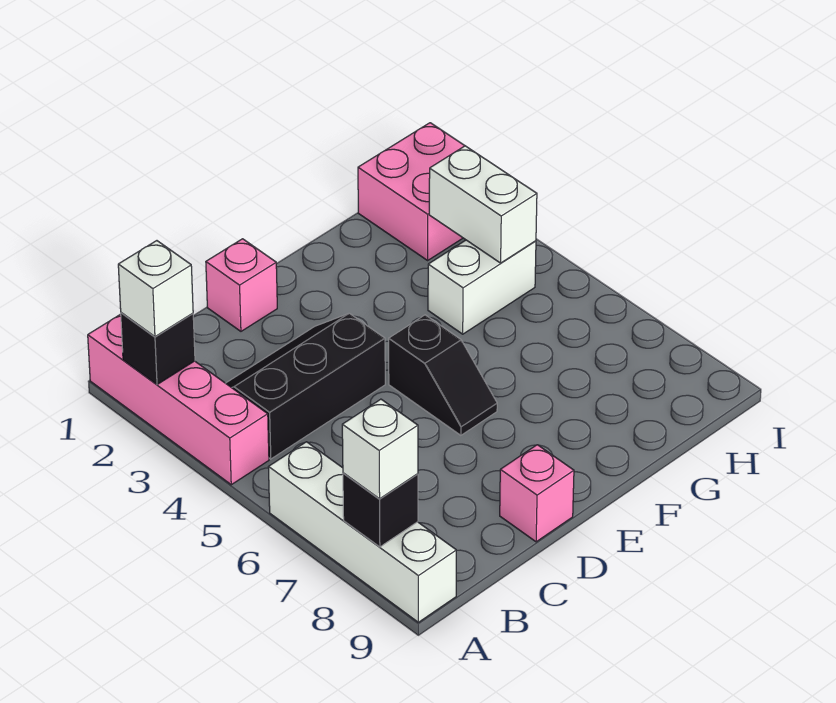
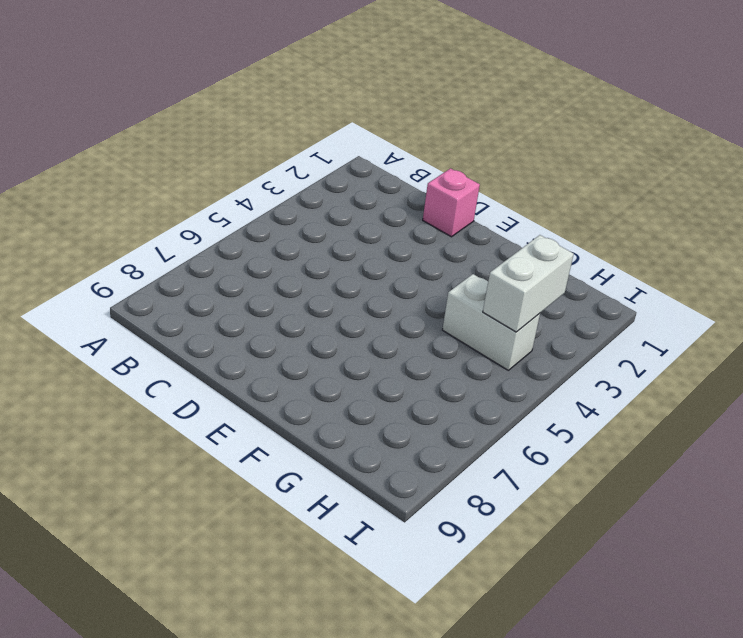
none -> pink brick A1:A4 level 1
none -> white brick A6:A9 level 1
none -> black slope B3:D4 level 1 top 4

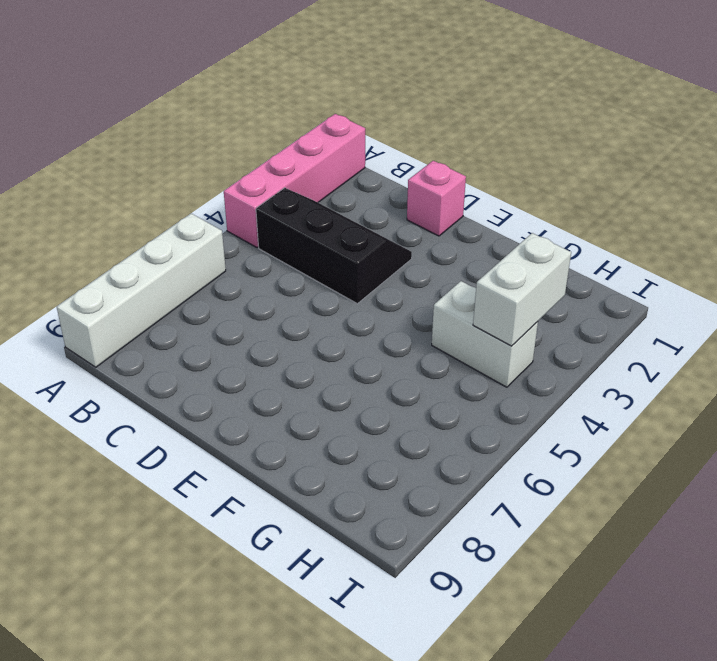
none -> pink brick D9 level 1
none -> black slope E5:E6 level 1 top 5
none -> pink brick H1:I2 level 1

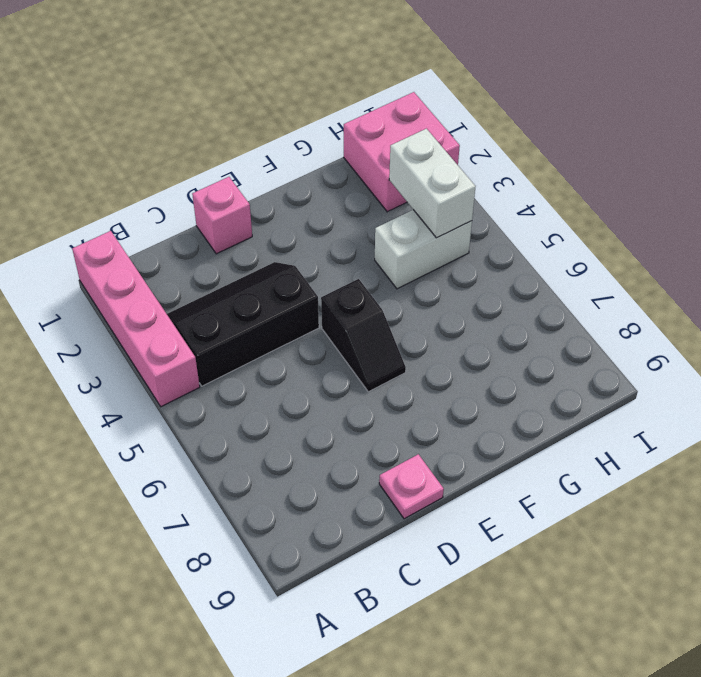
pink plate D9 level 1 -> pink brick D9 level 1
none -> white brick A6:A9 level 1
none -> black brick A2 level 2
none -> black brick A8 level 2

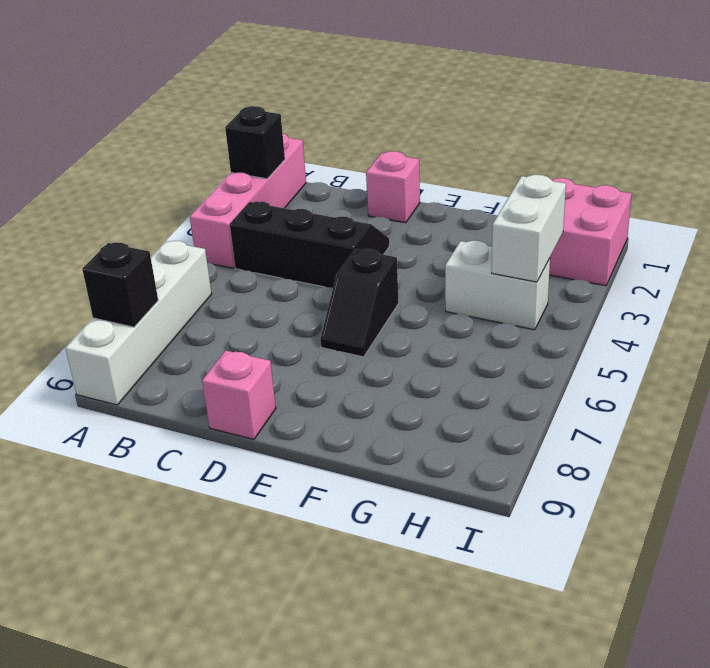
none -> white brick A2 level 3
none -> white brick A8 level 3

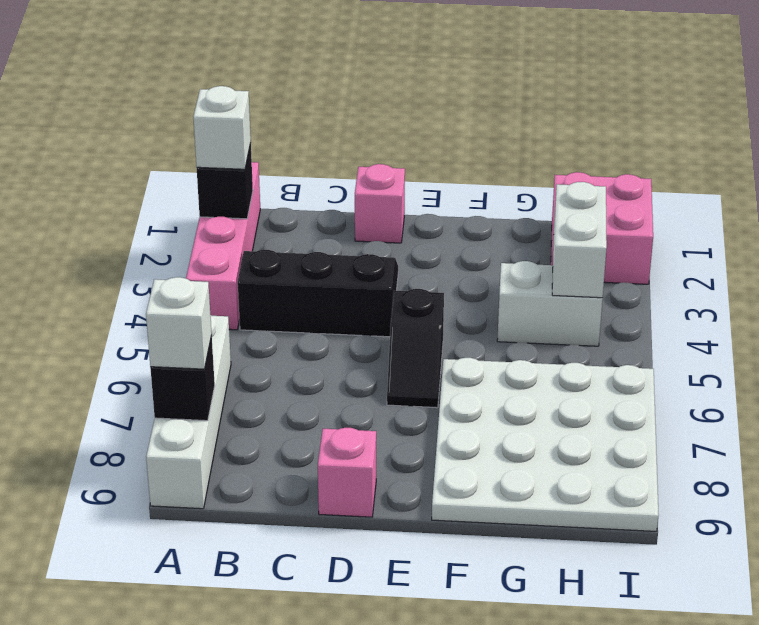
white plate F6:I9 level 1 -> none

